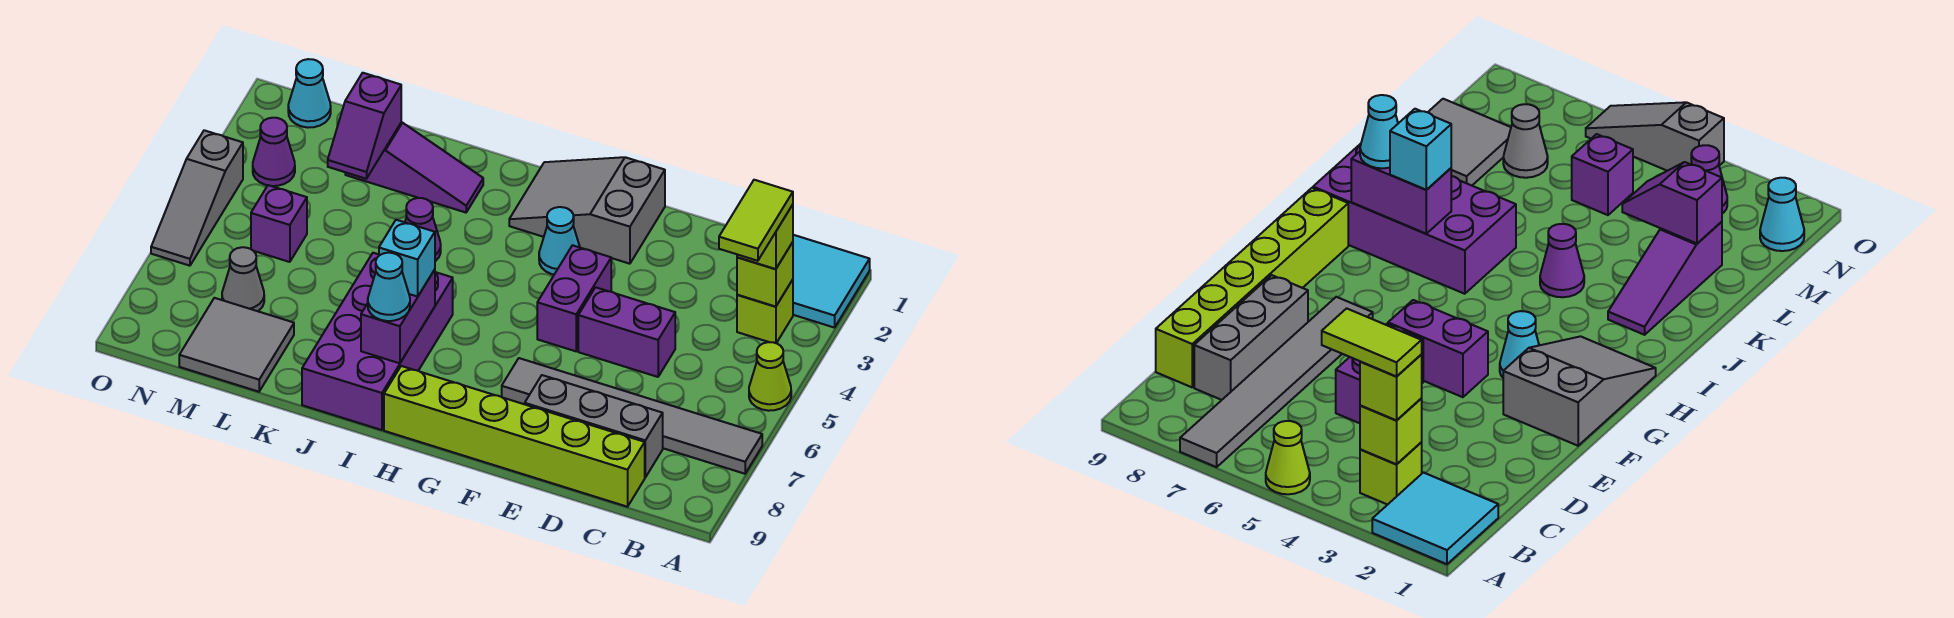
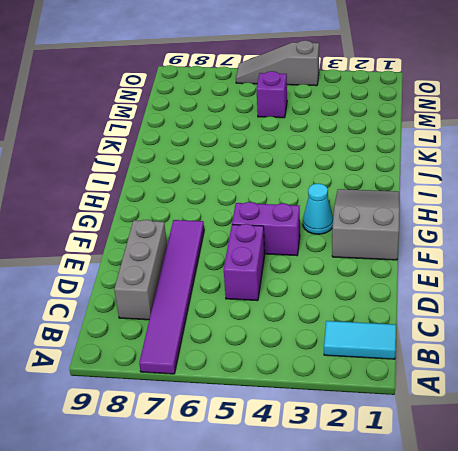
purple tile A7:F7 level 1 -> grey tile A7:F7 level 1
cyan tile B1:B2 level 1 -> cyan tile A1:B2 level 1
none -> lime cone A5 level 1
none -> lime brick B3 level 1
none -> lime brick C9:H9 level 1

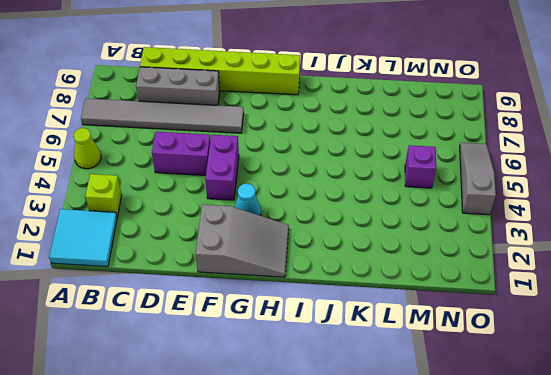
none -> purple brick I6:J9 level 1
none -> purple slope J2:L2 level 1 top L
none -> purple cone J4 level 1

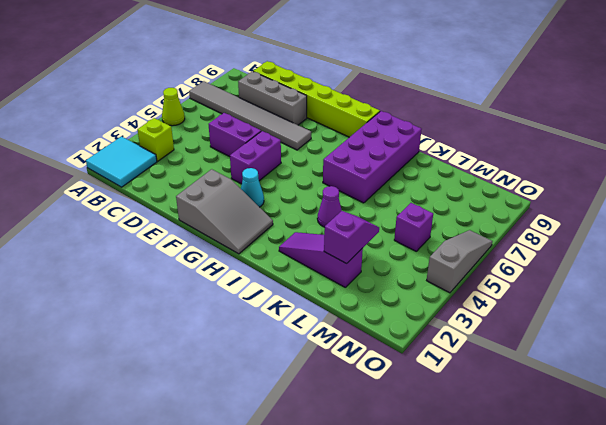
none -> grey tile L8:M9 level 1
none -> grey cone M7 level 1
none -> cyan cone N1 level 1

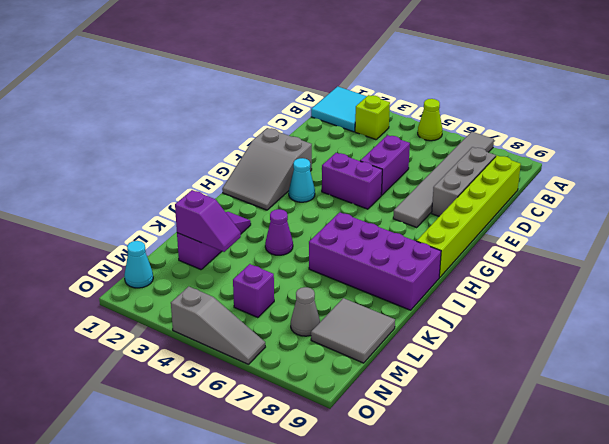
none -> purple cone N3 level 1
none -> lime brick B3 level 2
none -> purple brick I7:I8 level 2

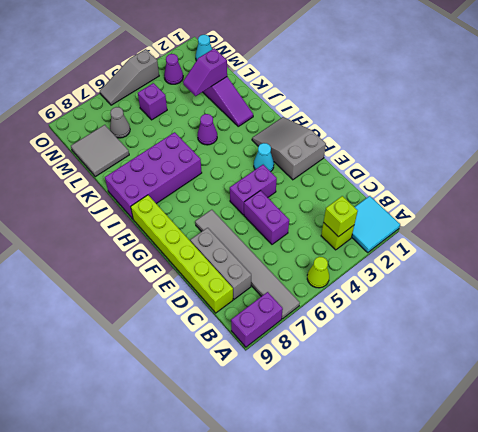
purple brick A8:A9 level 1 -> purple brick I7:I8 level 2
none -> lime brick B3 level 3
none -> cyan brick I7 level 3
none -> cyan cone I8 level 3

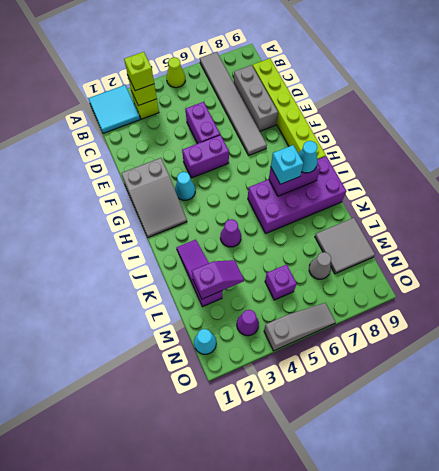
none -> lime tile B3:B4 level 4

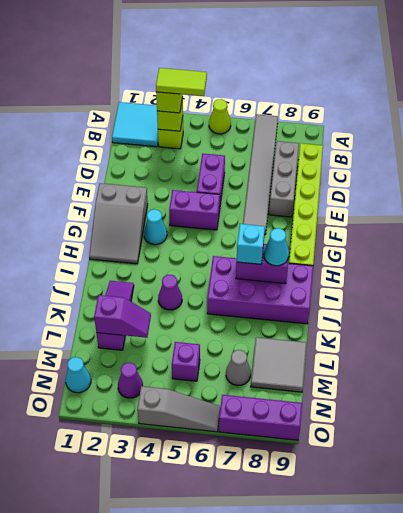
purple brick O7:O9 level 1 -> none

